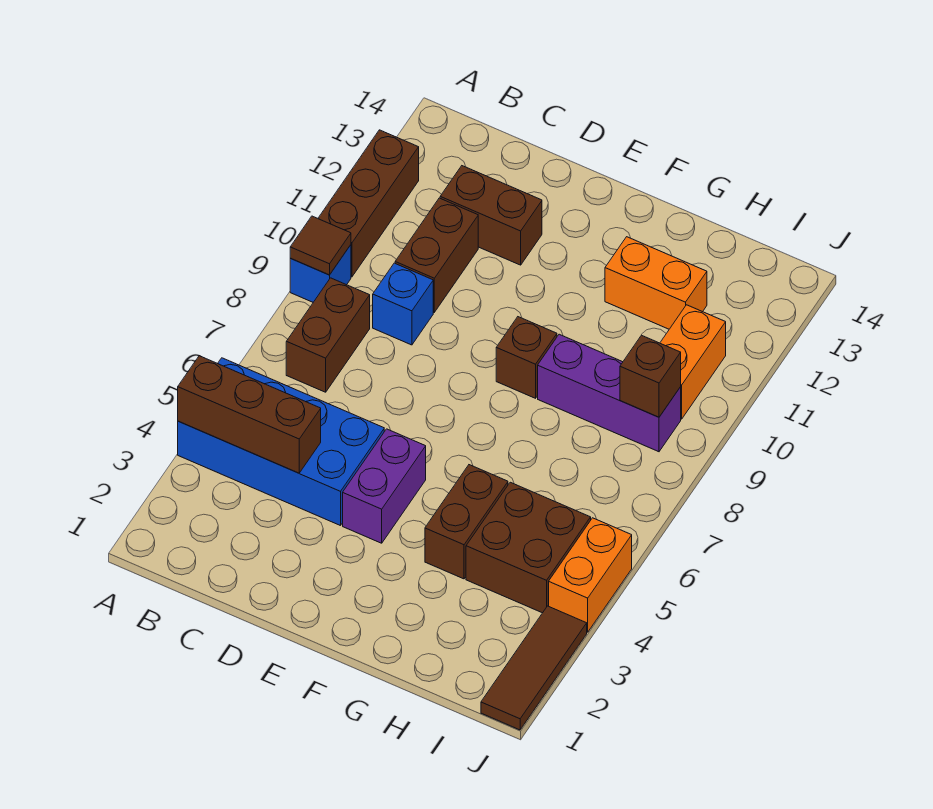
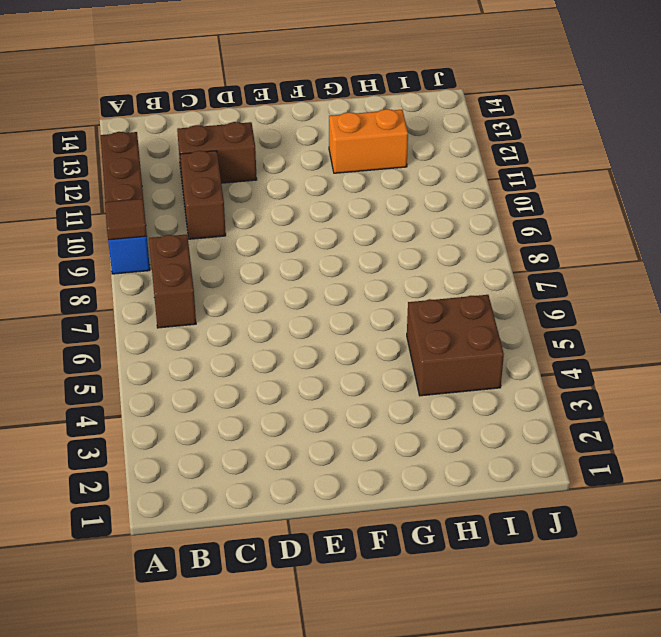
none -> blue brick A4:D5 level 1
none -> blue brick C9 level 1
none -> purple brick E4:E5 level 1

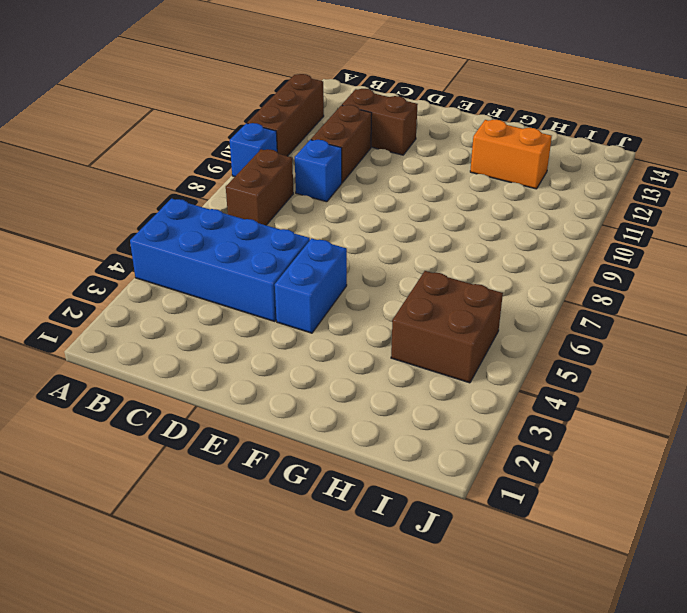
blue brick E4:E5 level 1 -> purple brick E4:E5 level 1
none -> brown brick F9 level 1
none -> brown brick G4:G5 level 1
none -> purple brick G9:I9 level 1

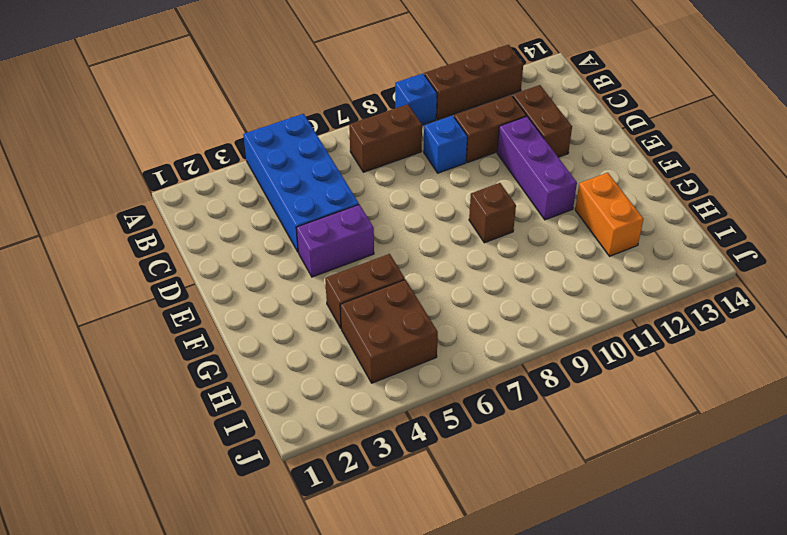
purple brick D11:F11 level 1 -> purple brick G9:I9 level 1
none -> orange brick I10:I11 level 1
none -> brown tile J1:J3 level 1
none -> orange brick J4:J5 level 1

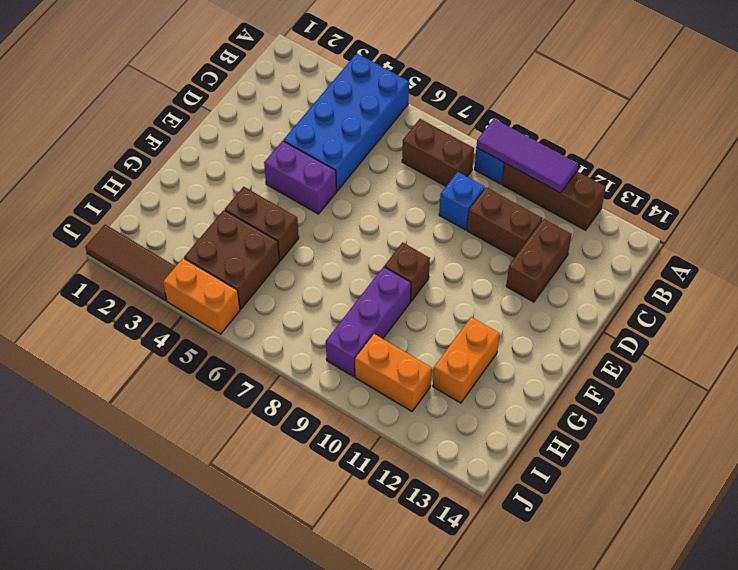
purple tile A9:A11 level 2 -> brown tile A9 level 2
none -> brown brick A4:C4 level 2
none -> brown brick I9 level 2

